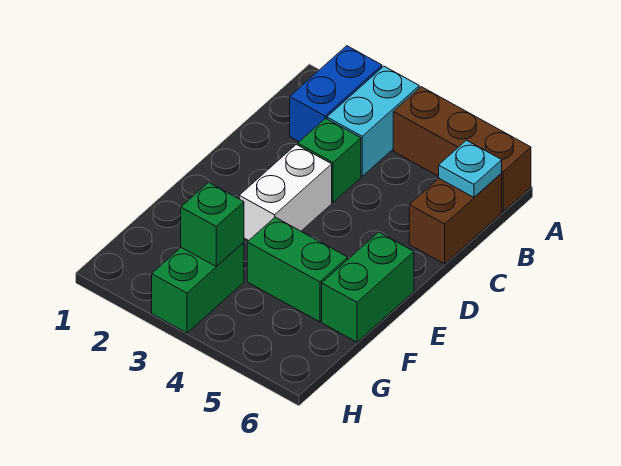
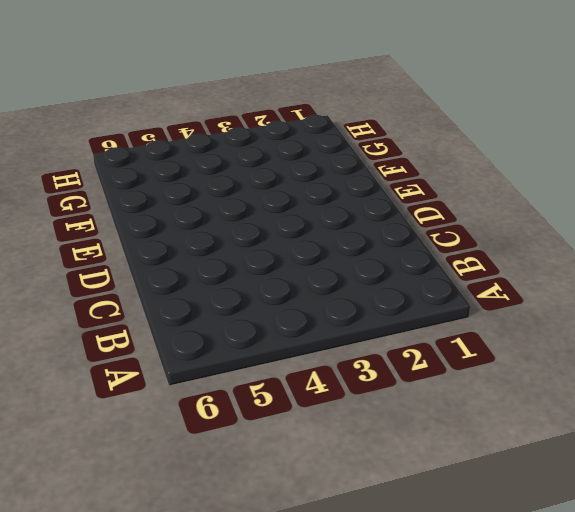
none -> blue brick A2:B2 level 1
none -> cyan brick A3:B3 level 1

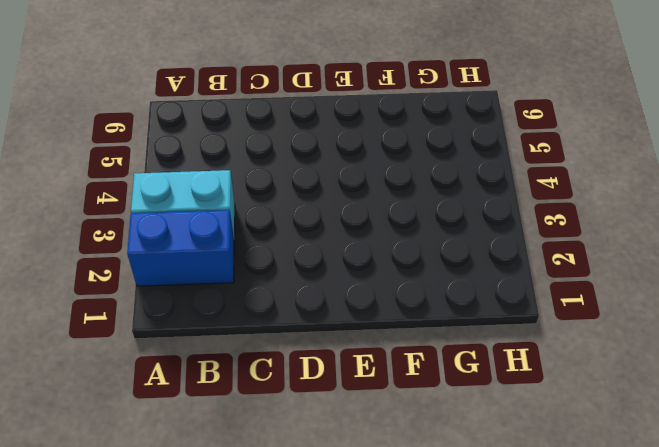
none -> brown brick A4:A6 level 1
none -> brown brick B6:C6 level 1

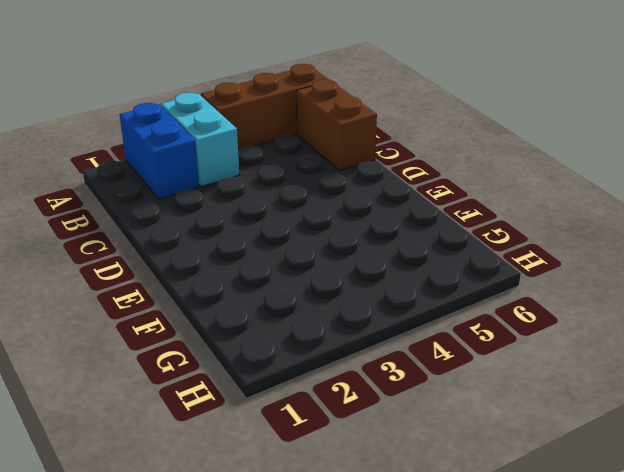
none -> green brick C3 level 1
none -> white brick D3:E3 level 1

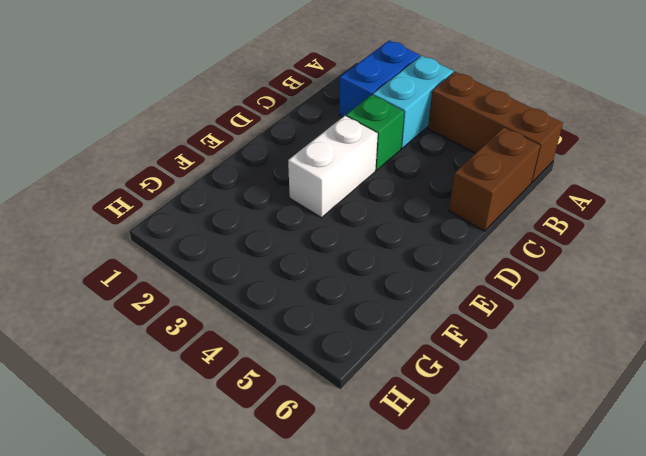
none -> green brick E6:F6 level 1
none -> green brick F4:F5 level 1

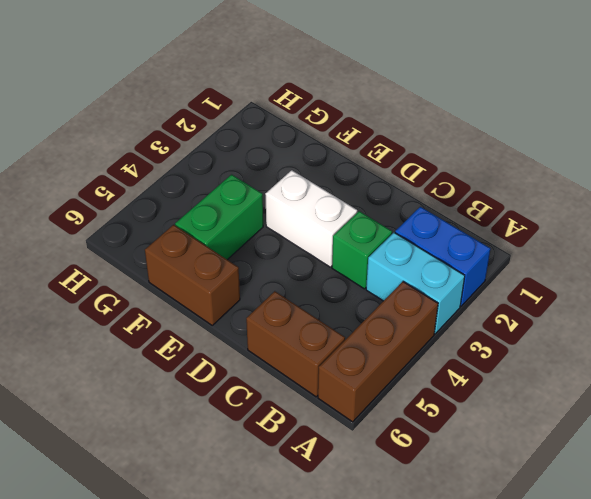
brown brick E6:F6 level 1 -> green brick E6:F6 level 1
none -> green brick G3:H3 level 1
none -> cyan plate B6 level 2

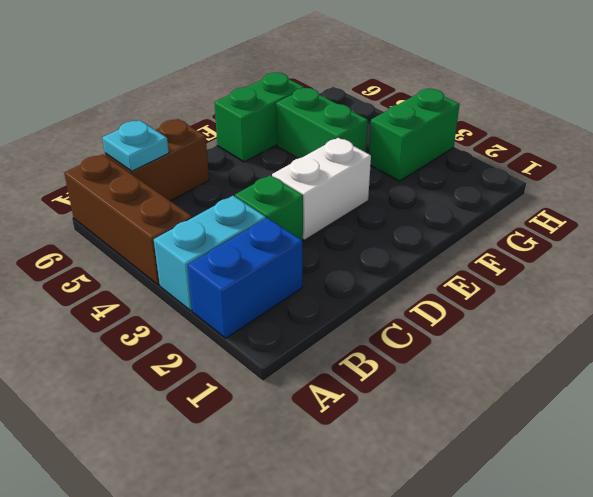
none -> green brick G3 level 2

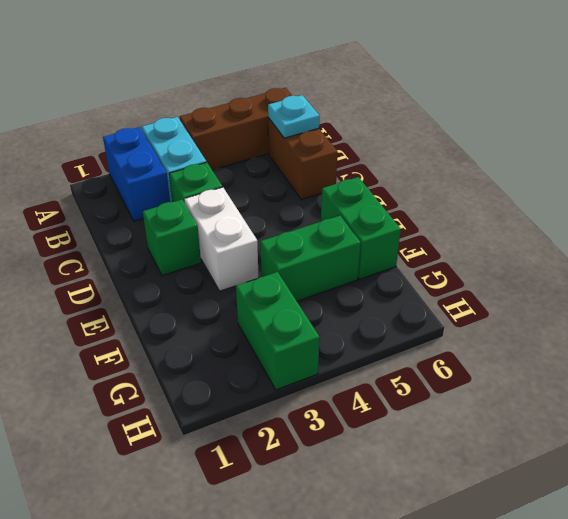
green brick D2 level 1 -> green brick G3 level 2

